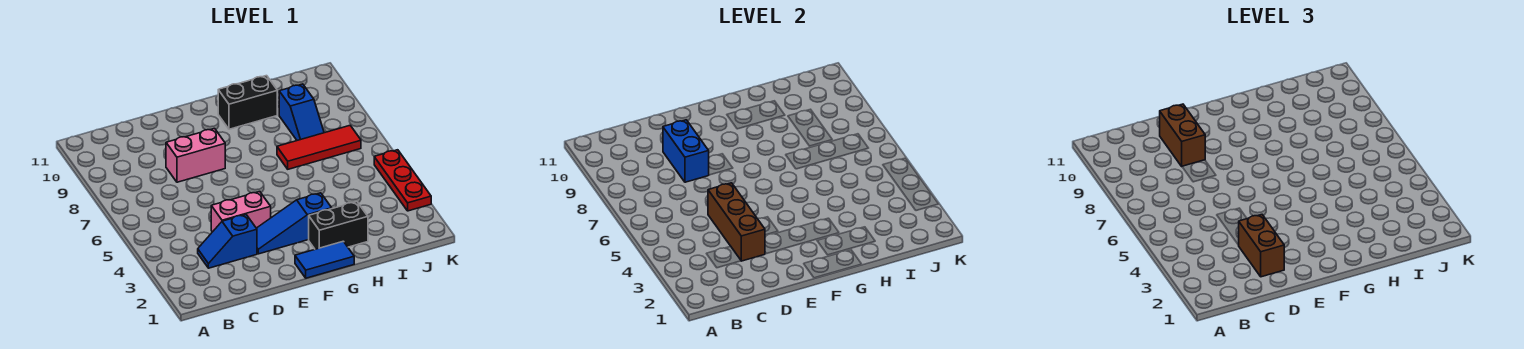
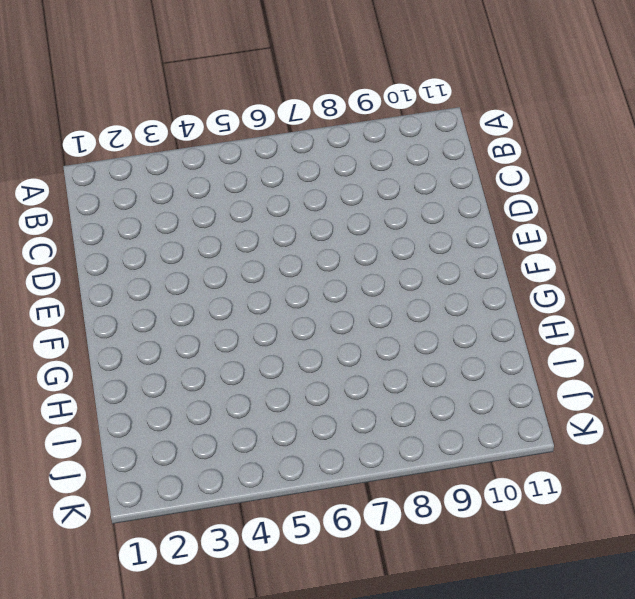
none -> blue slope C3:D3 level 1 top D
none -> pink brick D4:E4 level 1
none -> pink brick D8:E8 level 1

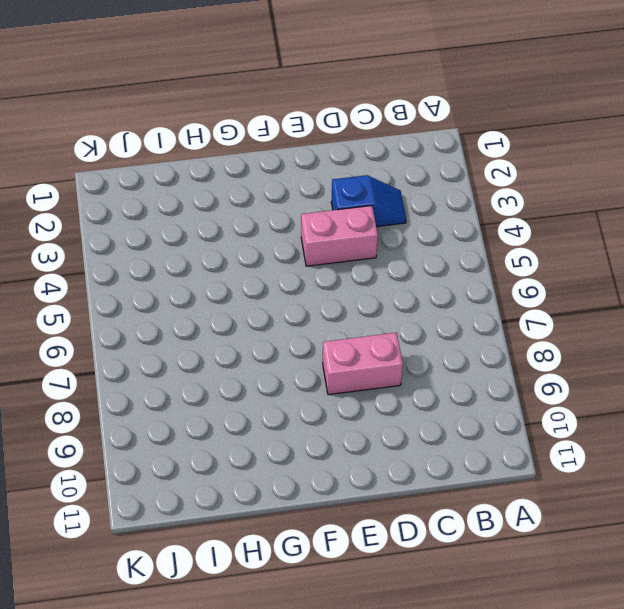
none -> blue slope E3:G3 level 1 top G
none -> blue tile F1:G1 level 1
none -> black brick G2:H2 level 1

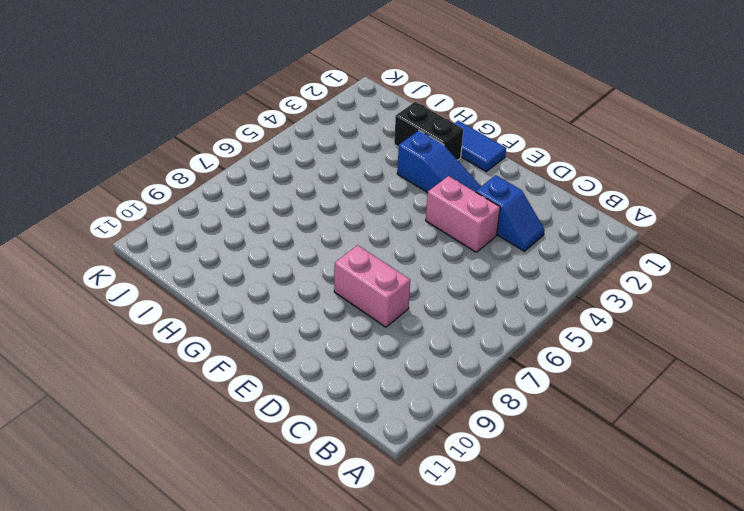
none -> black brick G10:H10 level 1
none -> red tile H7:J7 level 1
none -> blue slope I8:I9 level 1 top 9

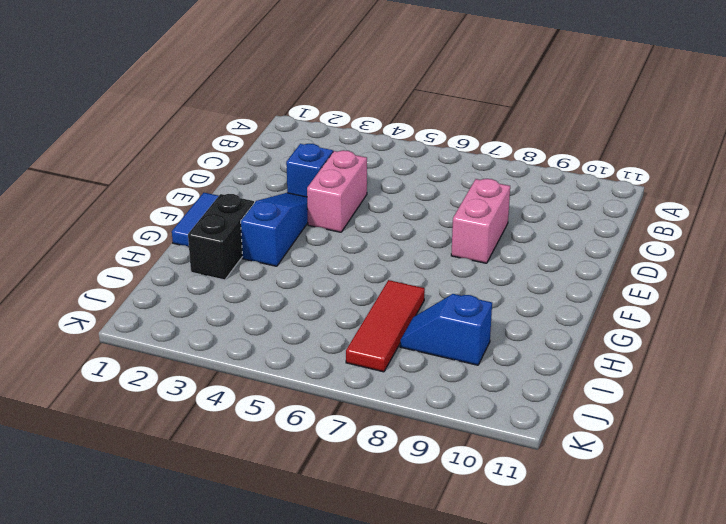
none -> black brick G10:H10 level 1
none -> red plate K3:K5 level 1
none -> brown brick D3:D5 level 2

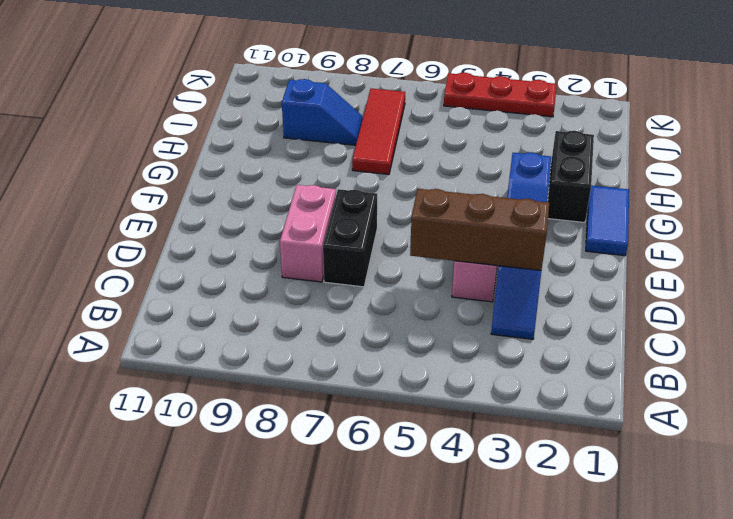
black brick D7:E7 level 1 -> black brick G10:H10 level 1
none -> blue brick D8:D9 level 2
none -> brown brick D2:D3 level 3
none -> brown brick D9:D10 level 3

